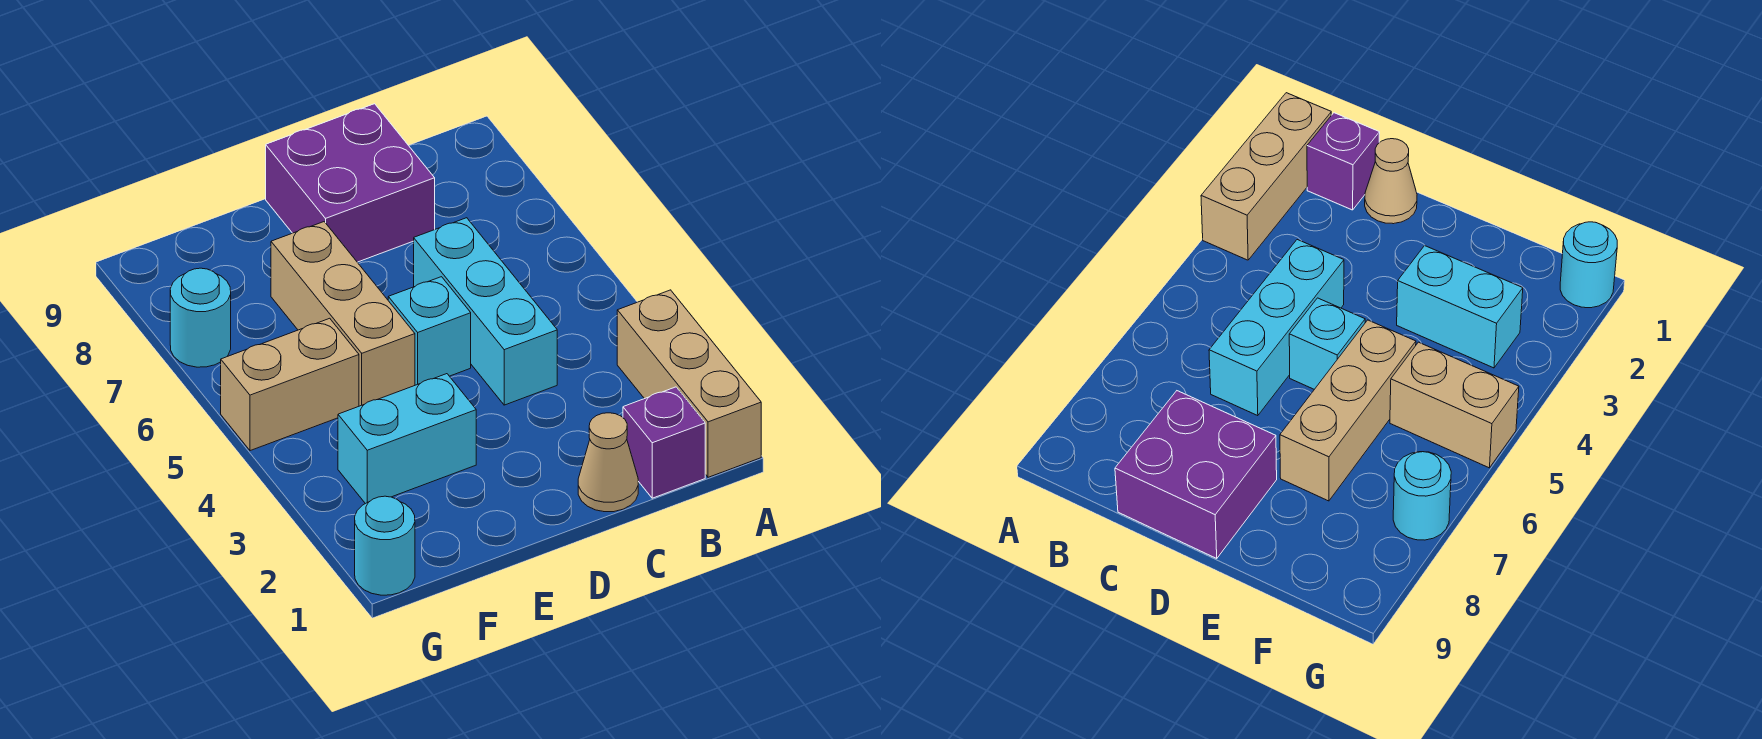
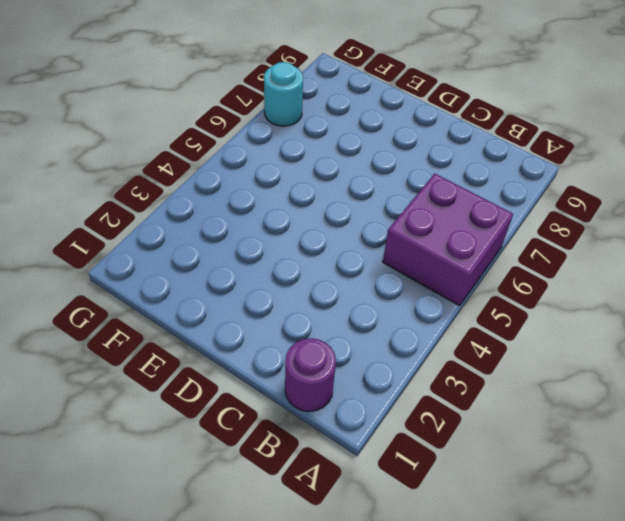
purple brick A5:B6 level 1 -> purple brick C8:D9 level 1
purple round brick B1 level 1 -> purple brick B1 level 1
none -> tan brick A1:A3 level 1
none -> tan cone C1 level 1

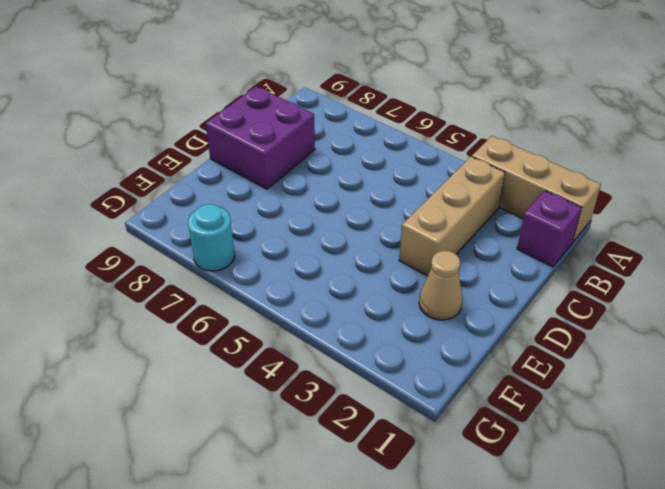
tan brick B3:D3 level 1 -> tan brick E5:E7 level 1
tan cone E2 level 1 -> tan cone C1 level 1
none -> cyan brick C4:C6 level 1
none -> cyan brick D5 level 1

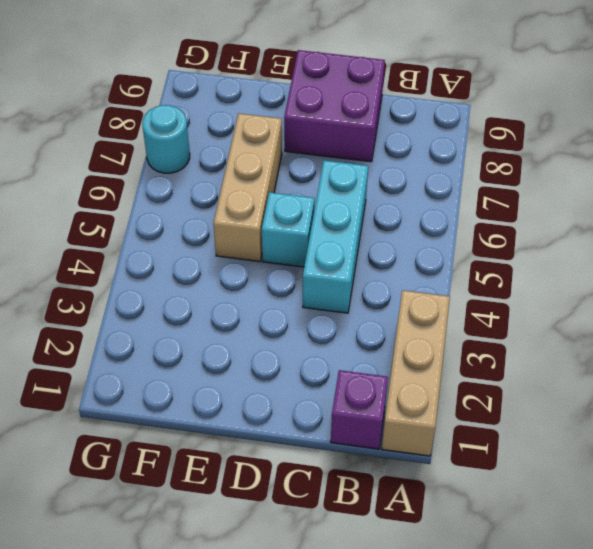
none -> tan cone C1 level 1
none -> cyan brick E3:F3 level 1

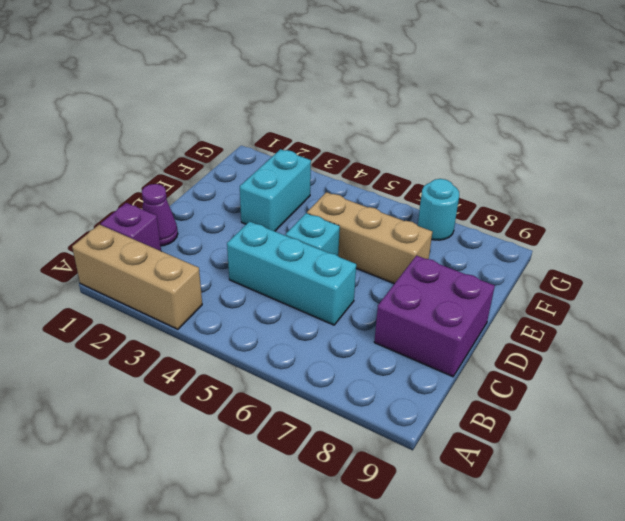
purple cone C1 level 1 -> tan cone C1 level 1
none -> tan brick F5:G5 level 1
none -> cyan round brick G1 level 1

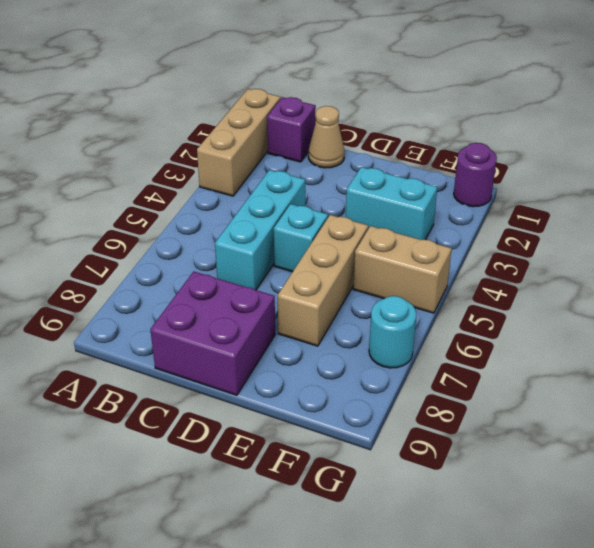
purple round brick G1 level 1 -> cyan round brick G1 level 1

